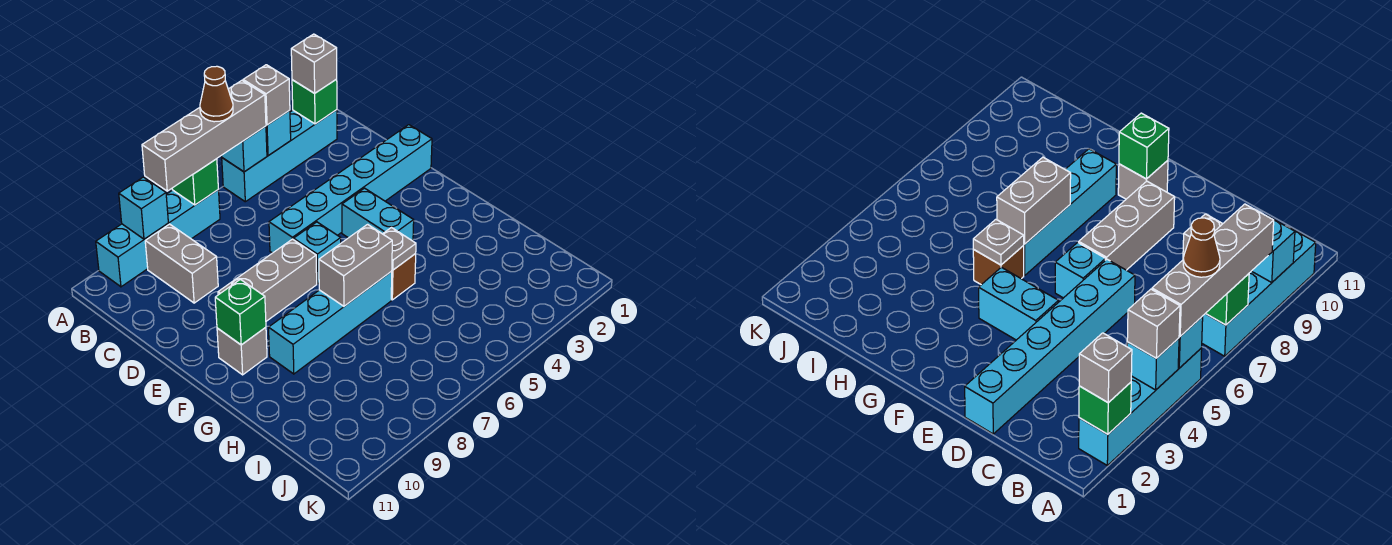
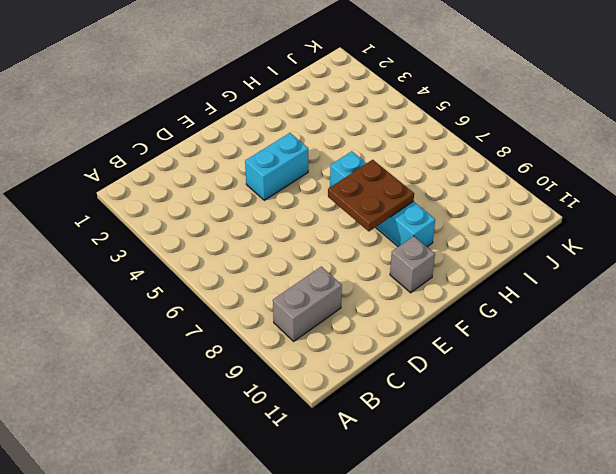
brown plate F7:G8 level 2 -> grey brick G6:G7 level 2
none -> cyan brick A2:A5 level 1
none -> cyan brick A7:A10 level 1
none -> cyan brick D1:D6 level 1

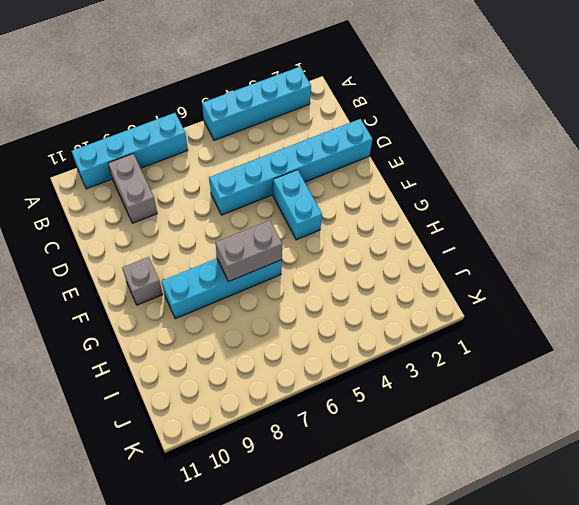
none -> cyan brick E6 level 1
none -> grey brick E7:E9 level 1
none -> brown brick G5 level 1

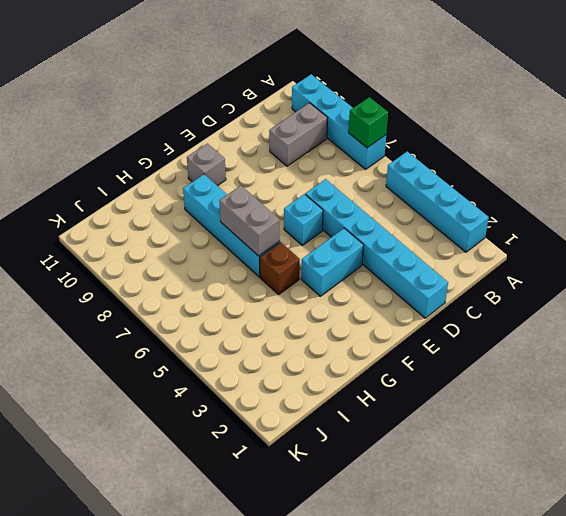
none -> grey brick E7:E9 level 1
none -> green brick A2 level 2
none -> cyan brick A4 level 2

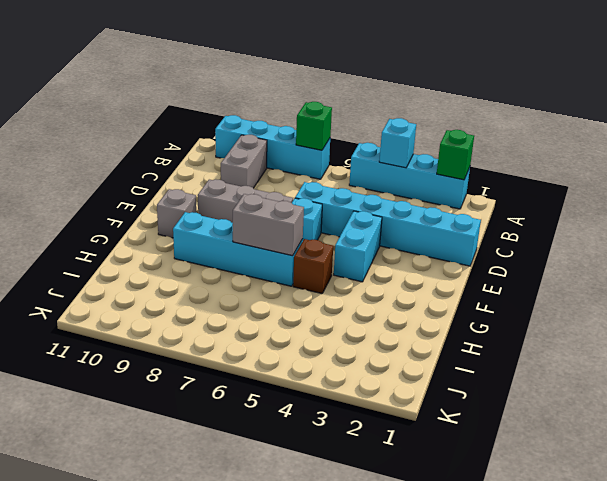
none -> cyan brick A5 level 2
none -> cyan brick A9 level 2
none -> green brick F10 level 2

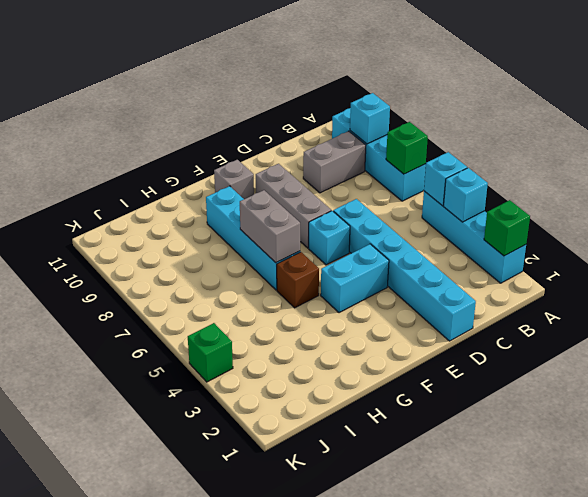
green brick K4 level 1 -> green brick F10 level 2
none -> grey plate G5 level 2
none -> grey brick A2 level 3
none -> grey brick A4 level 3

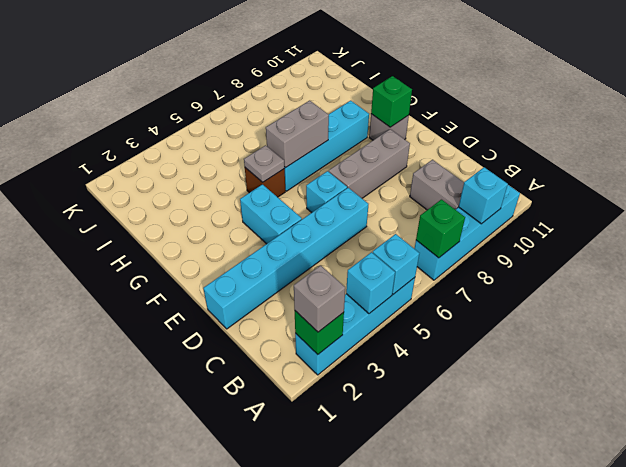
none -> grey brick A4 level 3
none -> grey brick A5:A8 level 3
none -> brown cone A6 level 4

